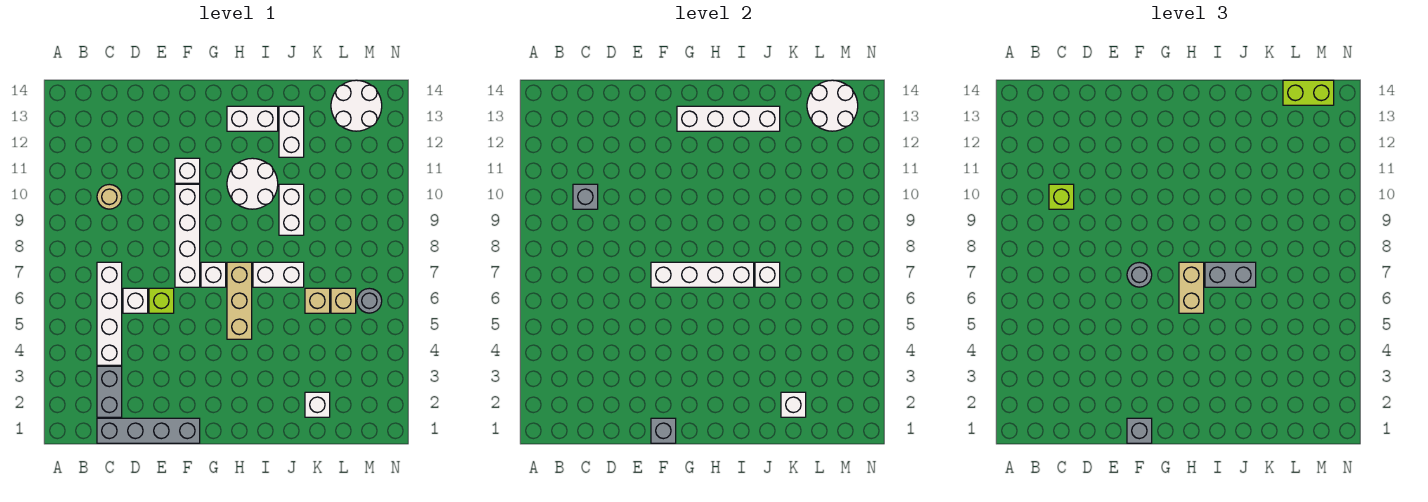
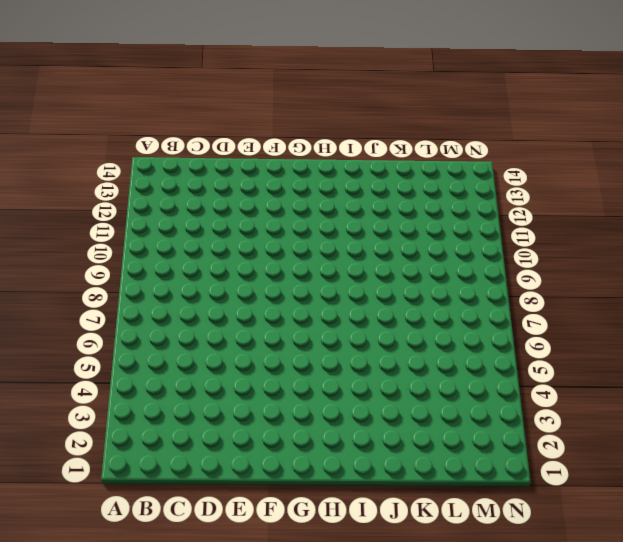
none -> grey brick C1:F1 level 1
none -> grey brick C2:C3 level 1
none -> white brick C4:C7 level 1
none -> tan round brick C10 level 1

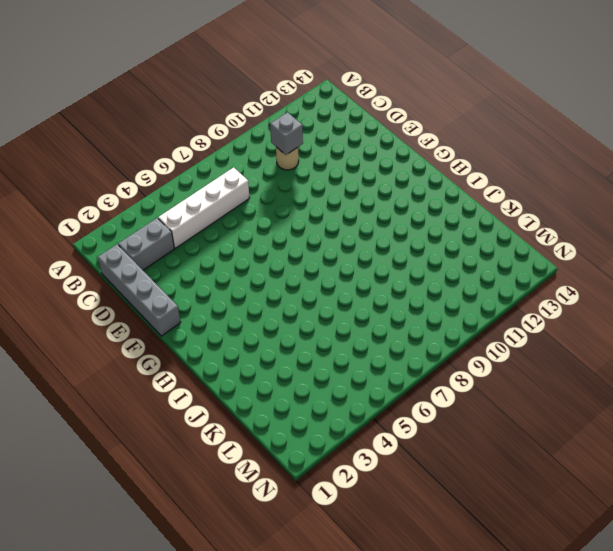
none -> white brick D6 level 1
none -> lime brick E6 level 1
none -> white brick F7:F10 level 1
none -> white brick F11 level 1

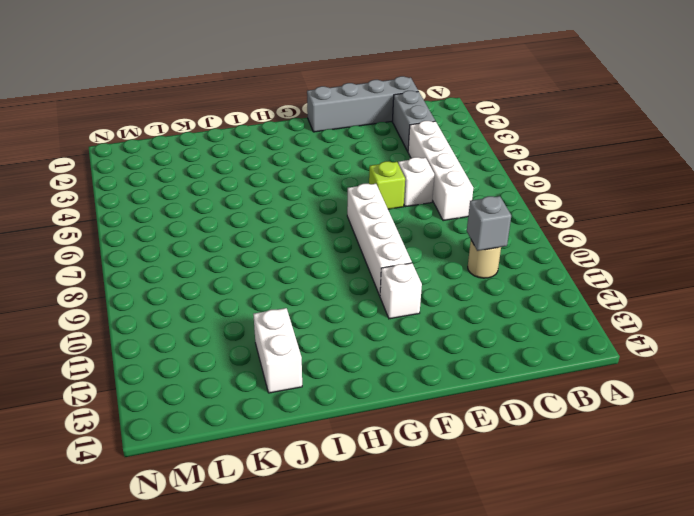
none -> white brick G7 level 1
none -> tan brick H5:H7 level 1
none -> white round brick H10:I11 level 1
none -> white brick H13:I13 level 1

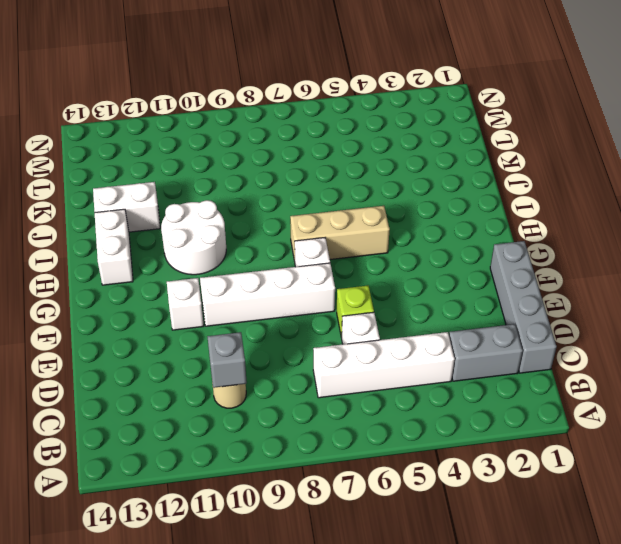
none -> white brick I7:J7 level 1
none -> white brick J9:J10 level 1
none -> white brick K2 level 1
none -> tan brick K6 level 1

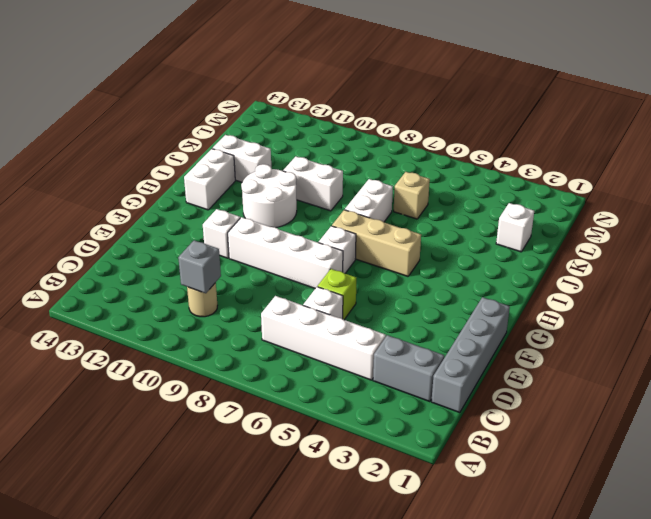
none -> tan brick L6 level 1
none -> white round brick L13:M14 level 1
none -> grey round brick M6 level 1
none -> grey brick F1 level 2

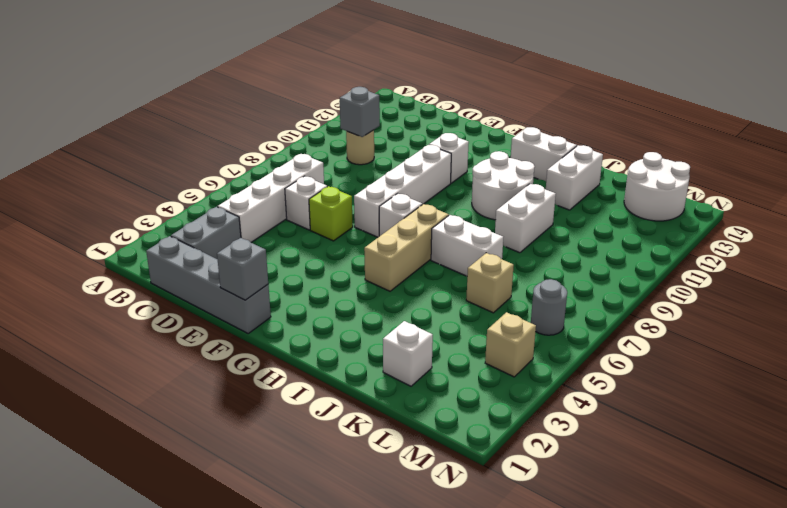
tan brick M4 level 1 -> tan brick L6 level 1
none -> white brick F7:I7 level 2
none -> white brick G13:J13 level 2
none -> white brick J7 level 2
none -> white brick K2 level 2

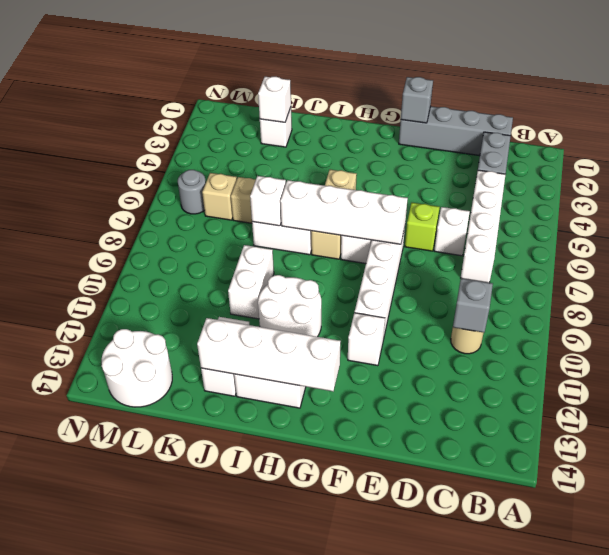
none -> white round brick L13:M14 level 2
none -> lime brick C10 level 3
none -> grey brick F1 level 3
none -> grey round brick F7 level 3

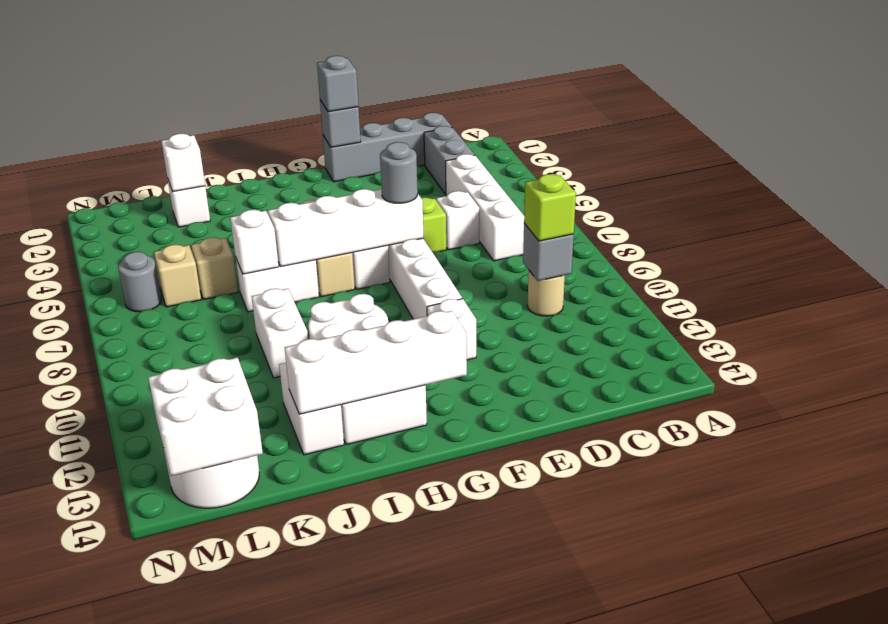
white brick L13:M14 level 2 -> white round brick L13:M14 level 2
none -> tan brick H6:H7 level 3
none -> grey brick I7:J7 level 3
none -> lime brick L14:M14 level 3

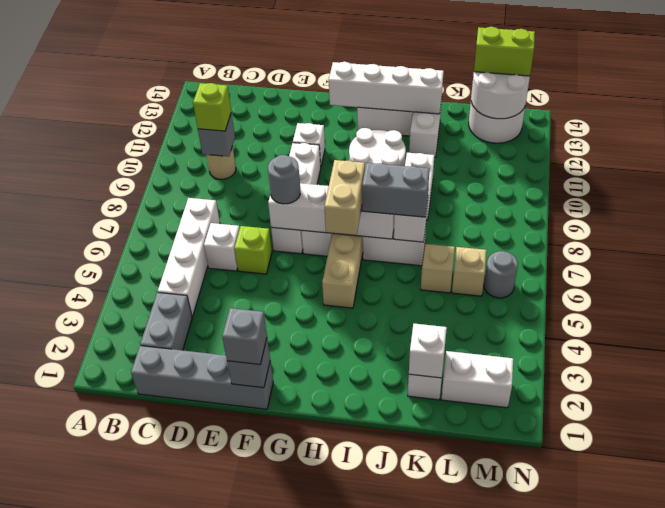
white brick L2:M2 level 1 -> none

